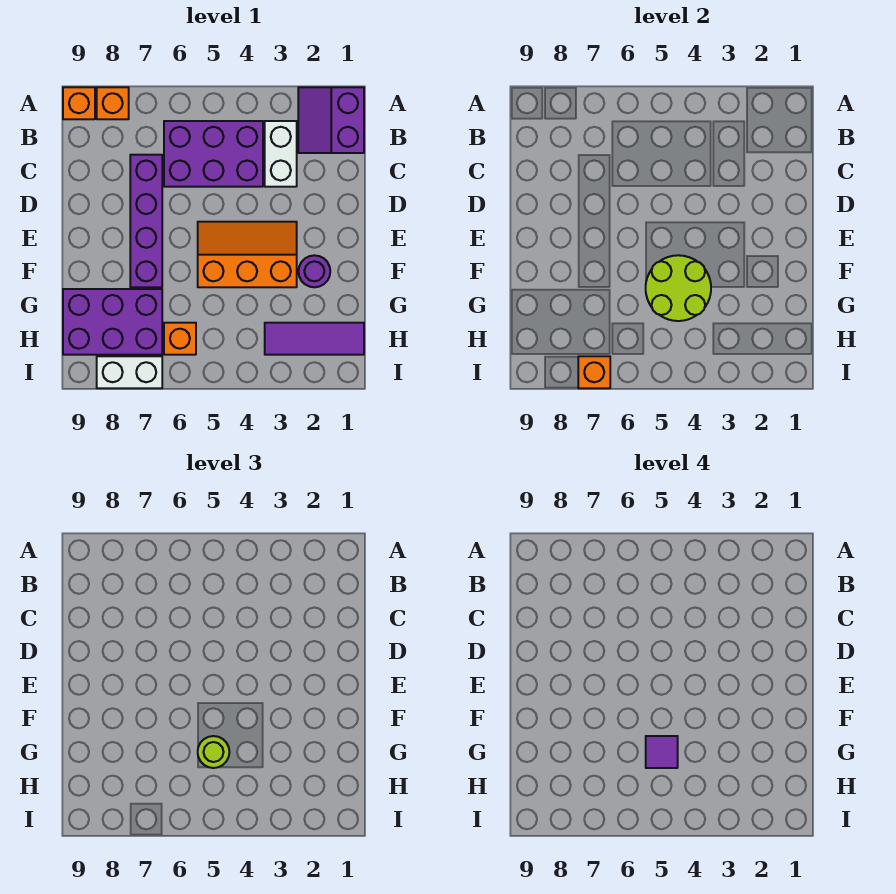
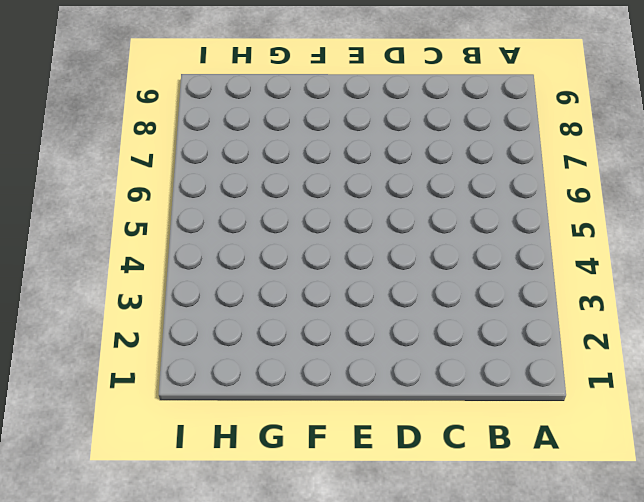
none -> purple slope A1:B2 level 1 top 1
none -> orange brick A8 level 1
none -> orange brick A9 level 1

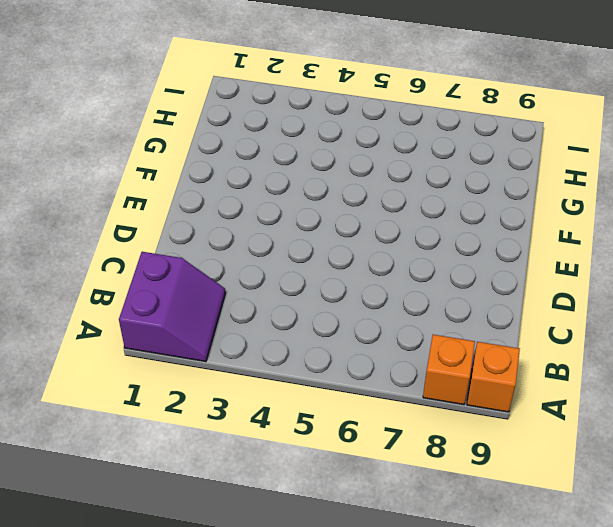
none -> white brick B3:C3 level 1
none -> purple brick B4:C6 level 1
none -> purple brick C7:F7 level 1

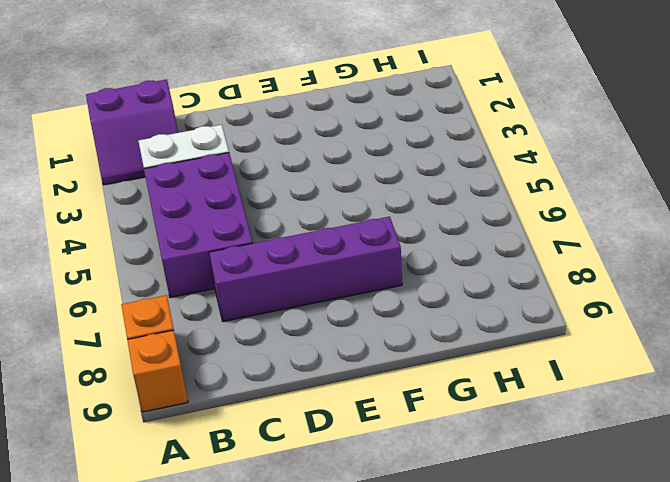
none -> orange slope E3:F5 level 1 top F
none -> purple round brick F2 level 1
none -> purple brick G7:H9 level 1

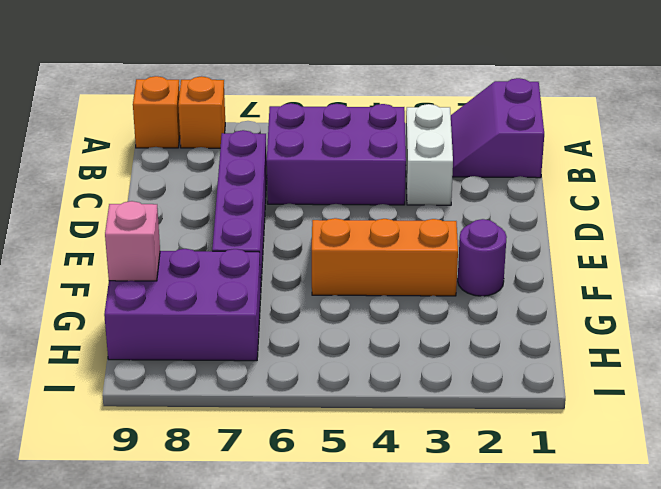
pink brick G9 level 2 -> none
none -> purple tile H1:H3 level 1
none -> orange brick H6 level 1
none -> white brick I7:I8 level 1

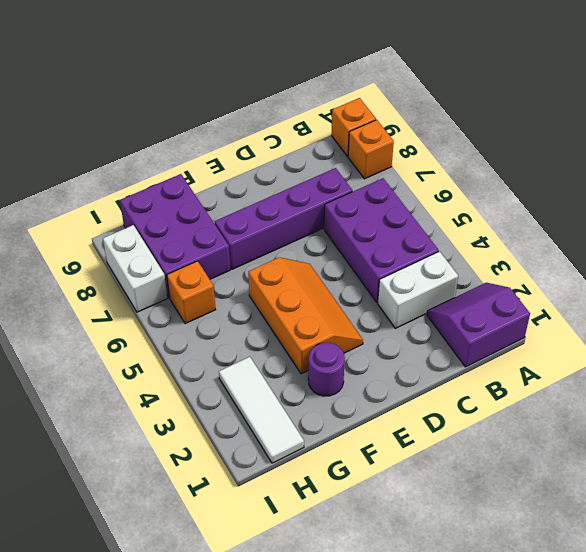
white tile H1:H3 level 1 -> purple tile H1:H3 level 1
none -> lime round brick F4:G5 level 2
none -> orange brick I7 level 2
none -> lime round brick G5 level 3

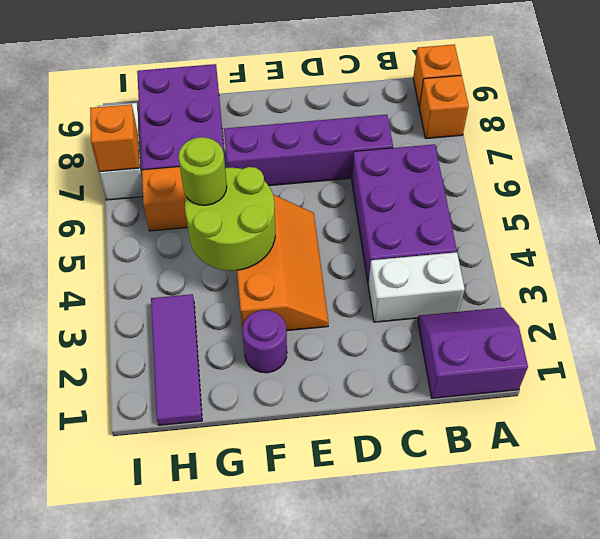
none -> purple tile G5 level 4

